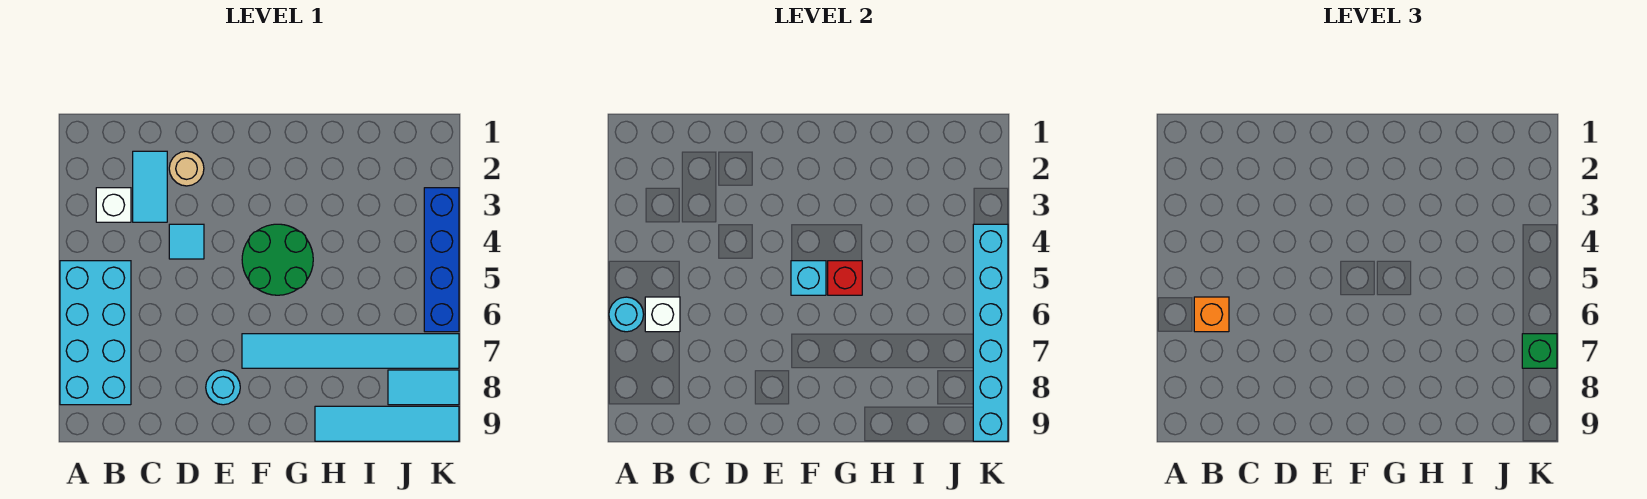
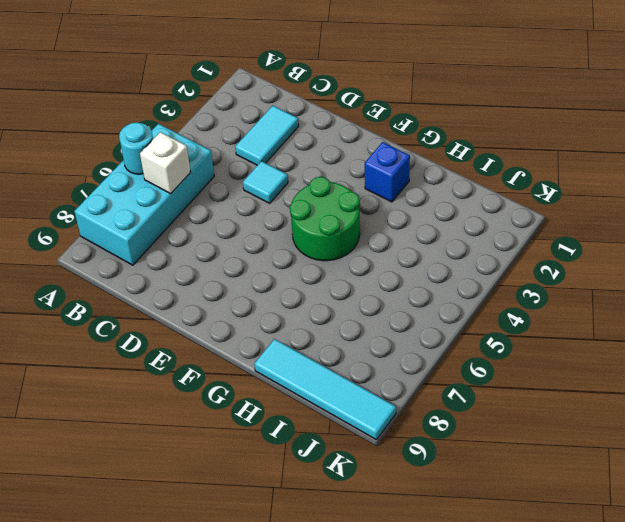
blue brick G2 level 1 -> none
none -> white brick B3 level 1
none -> tan round brick D2 level 1
none -> cyan round brick E8 level 1

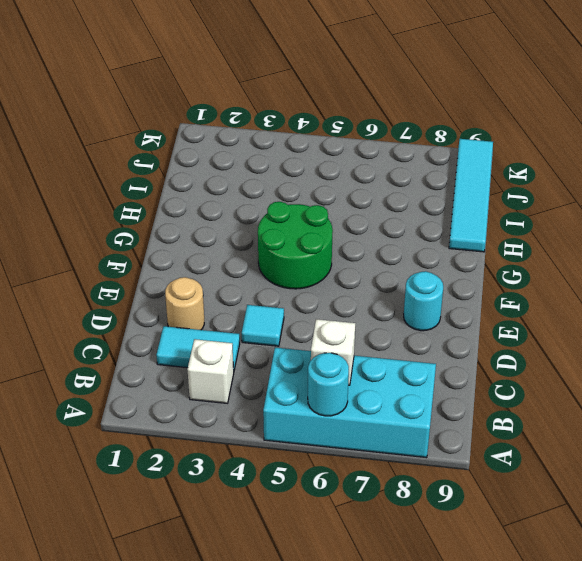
none -> cyan tile F7:K7 level 1
none -> cyan tile J8:K8 level 1
none -> blue brick K3:K6 level 1

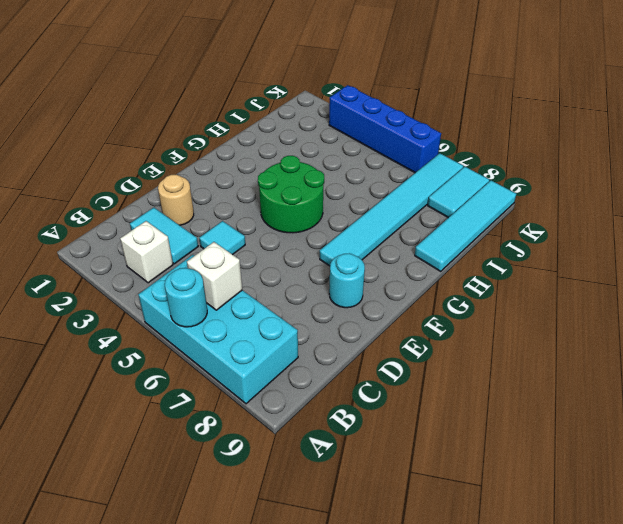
none -> cyan brick F5 level 2
none -> red brick G5 level 2
none -> cyan brick K4:K9 level 2

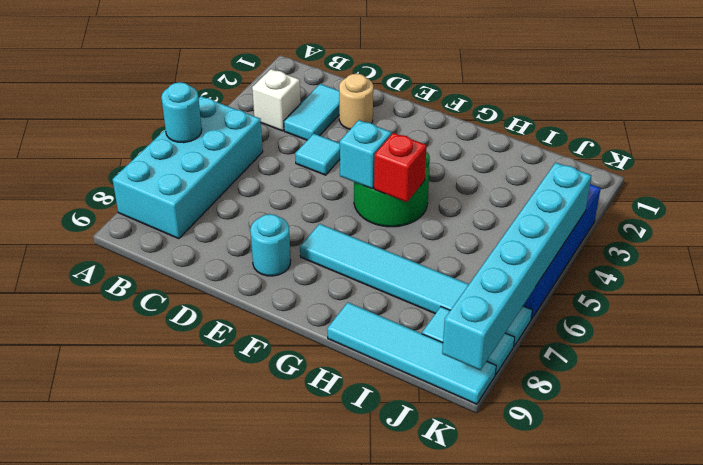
none -> white brick B6 level 2
none -> orange brick B6 level 3
none -> green brick K7 level 3

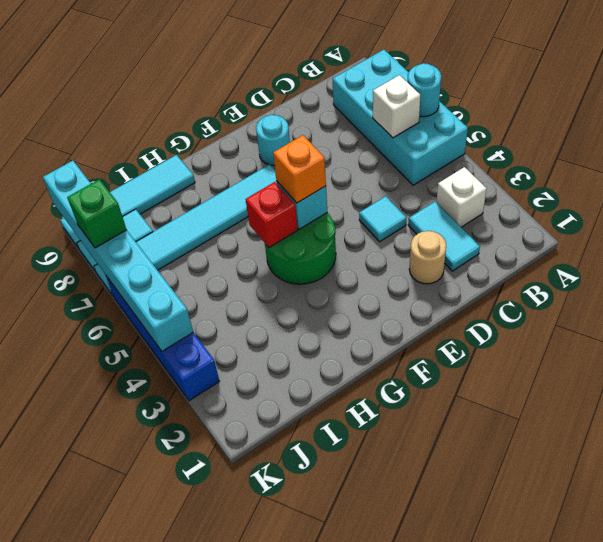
orange brick F5 level 3 -> orange brick B6 level 3

